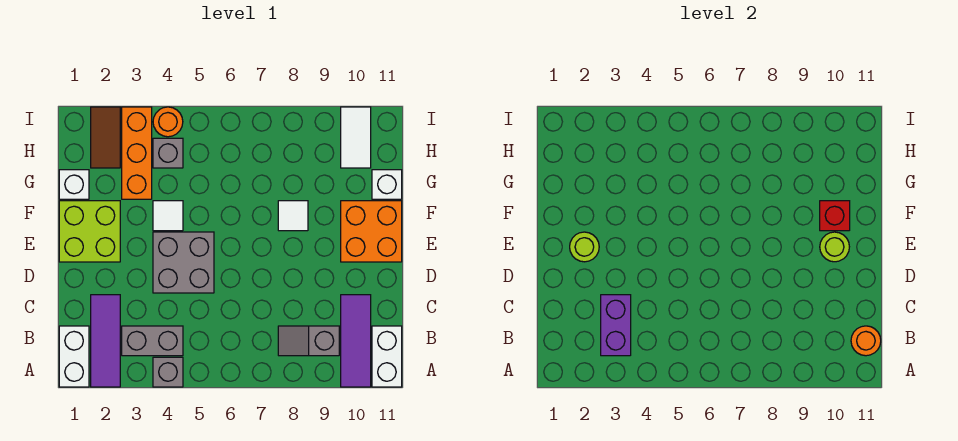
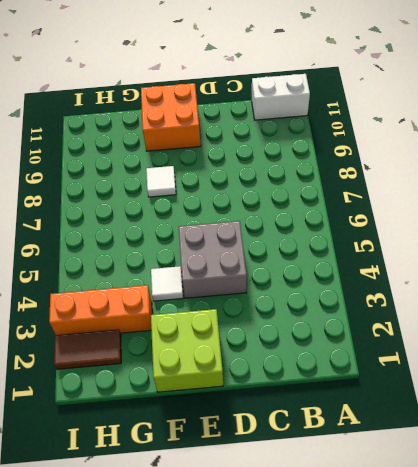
none -> white brick A1:B1 level 1
none -> purple tile A2:C2 level 1
none -> grey brick A4 level 1

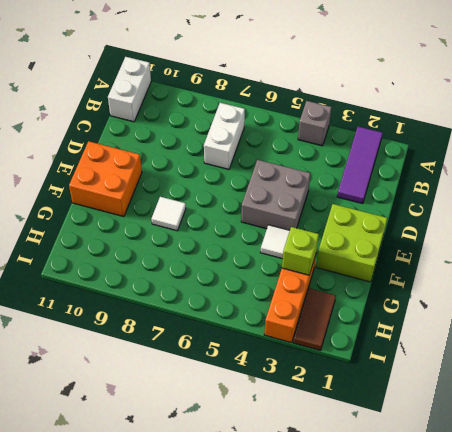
white brick B7:C7 level 1 -> white brick A1:B1 level 1
lime brick G3 level 2 -> none
none -> purple tile A10:C10 level 1
none -> grey brick B3:B4 level 1
none -> grey slope B8:B9 level 1 top 9

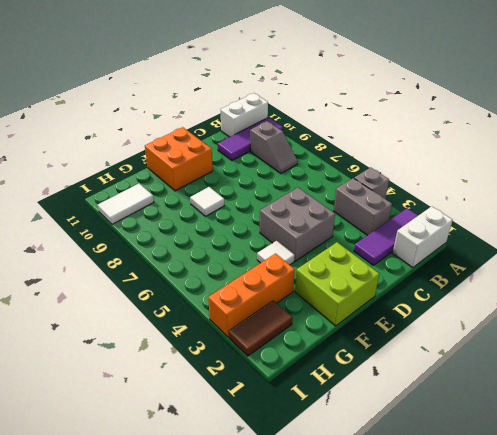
none -> white brick G1 level 1
none -> white brick G11 level 1
none -> grey brick H4 level 1

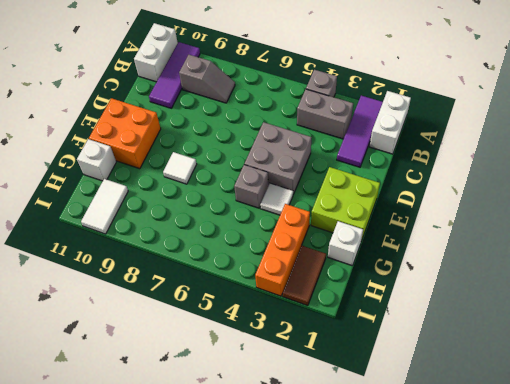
grey brick F5 level 1 -> grey brick H4 level 1
none -> orange round brick I4 level 1
none -> purple brick B3:C3 level 2
none -> orange round brick B11 level 2

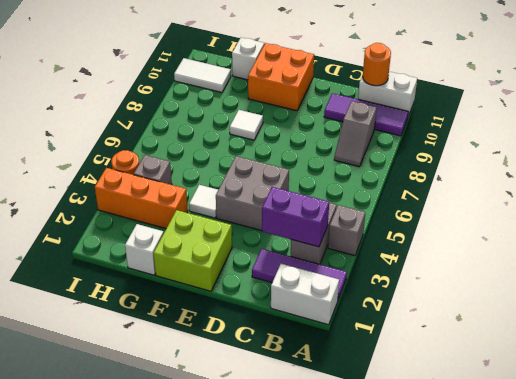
none -> brown tile H2:I2 level 1
none -> lime round brick E2 level 2
none -> lime round brick E10 level 2

